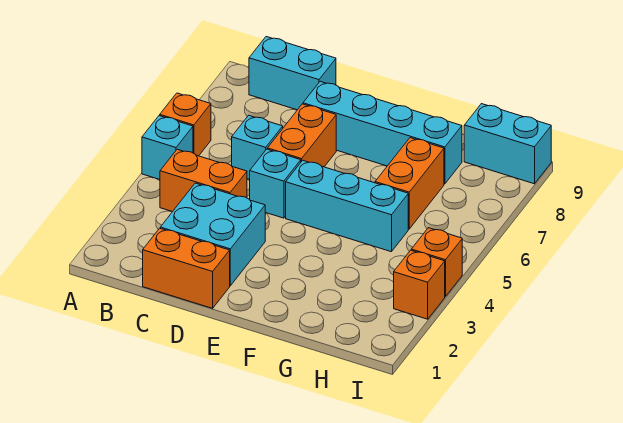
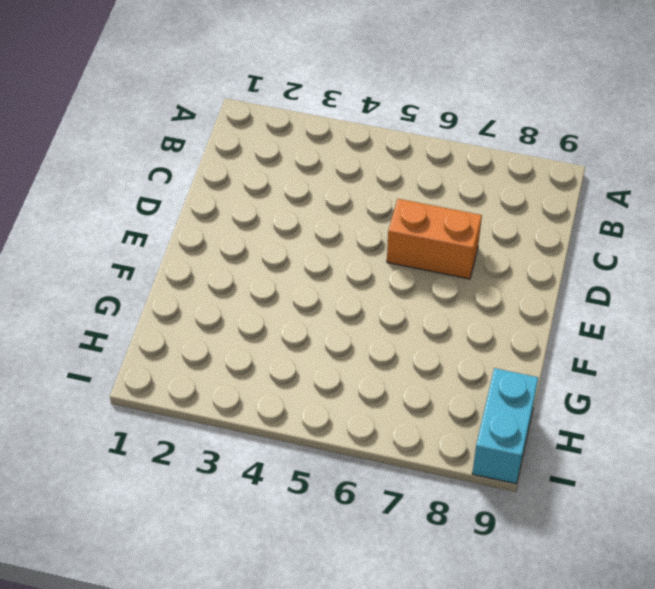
none -> cyan brick A5 level 1
none -> orange brick A6 level 1
none -> orange brick B4:C4 level 1

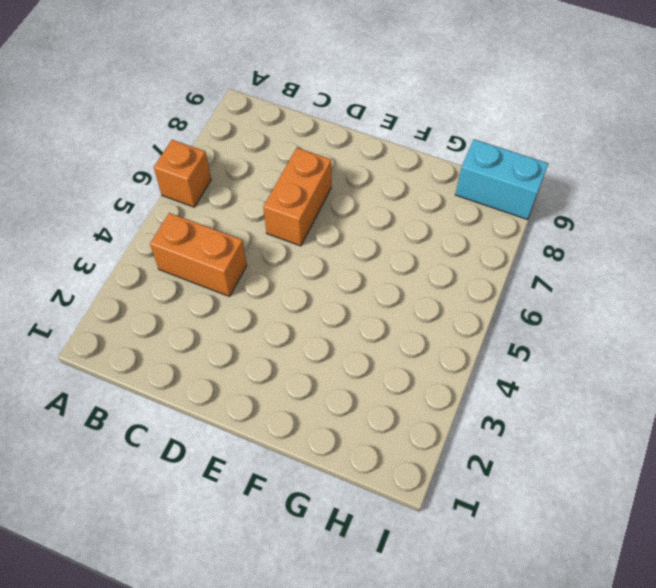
none -> cyan brick A5 level 1
none -> cyan brick B9:C9 level 1
none -> orange brick C1:D1 level 1

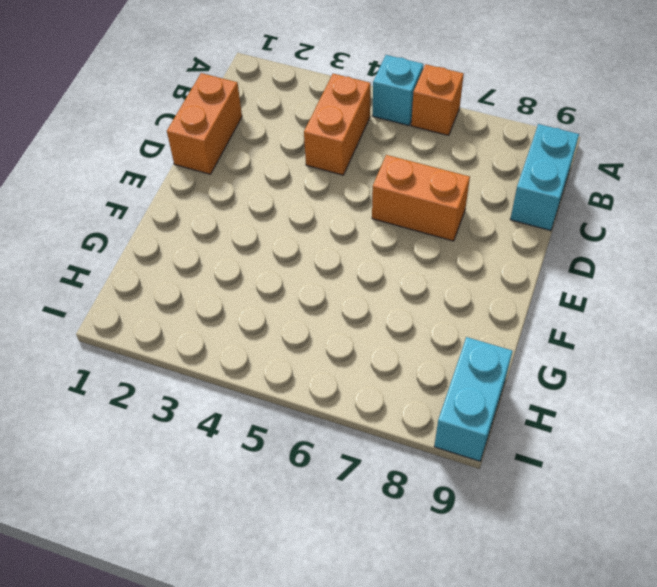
none -> cyan brick C2:D3 level 1
none -> cyan brick C6 level 1
none -> cyan brick D5 level 1

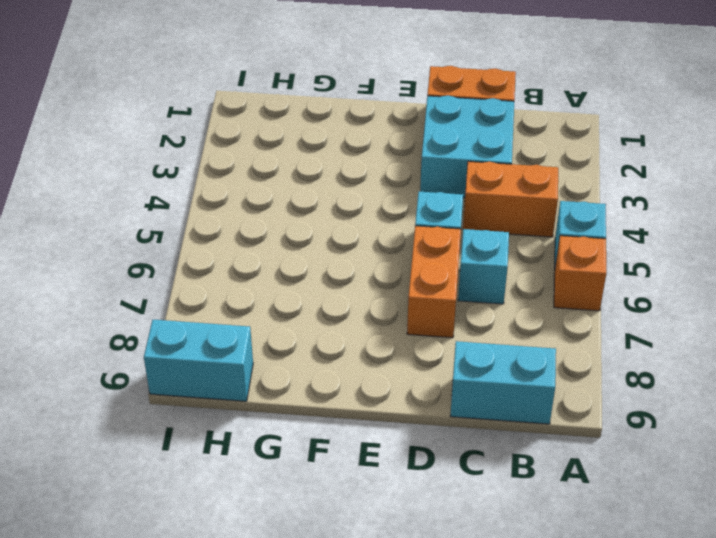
none -> cyan brick D8:G8 level 1
none -> cyan brick E5:G5 level 1
none -> orange brick G6:G7 level 1

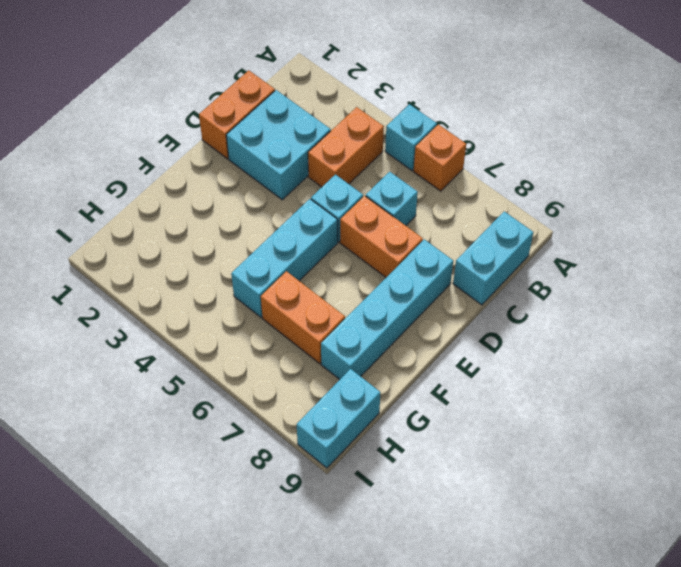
none -> orange brick I3 level 1
none -> orange brick I4 level 1

